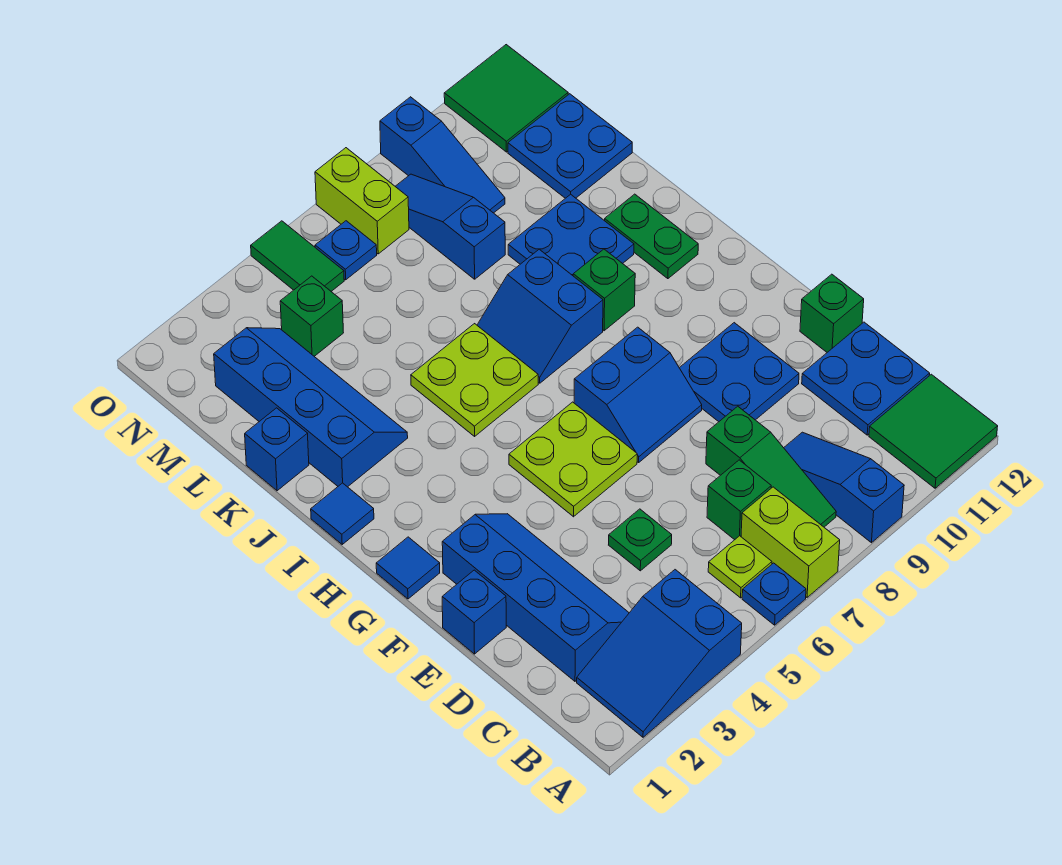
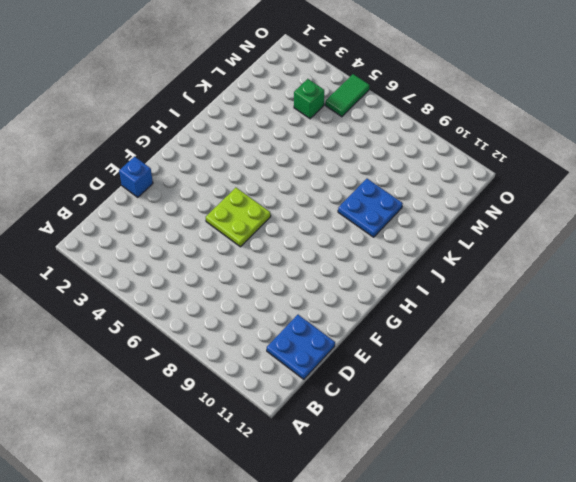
none -> blue slope A2:B4 level 1 top 4
none -> blue plate A6 level 1
none -> lime brick A7:B7 level 1
none -> blue slope A9:C9 level 1 top A

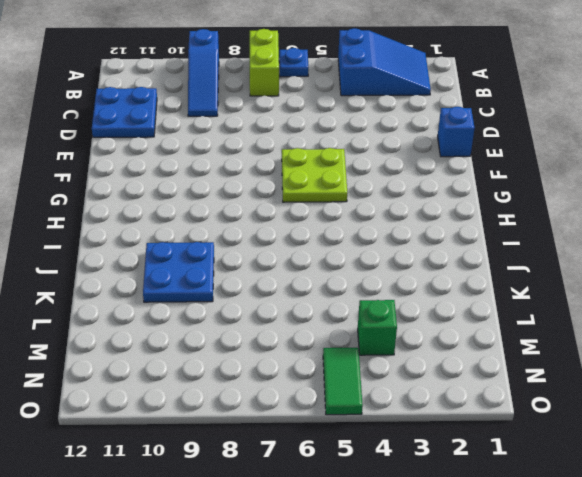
none -> green tile A11:B12 level 1
none -> lime plate B6 level 1
none -> green slope B8:D8 level 1 top D
none -> blue slope C2:F3 level 1 top 2

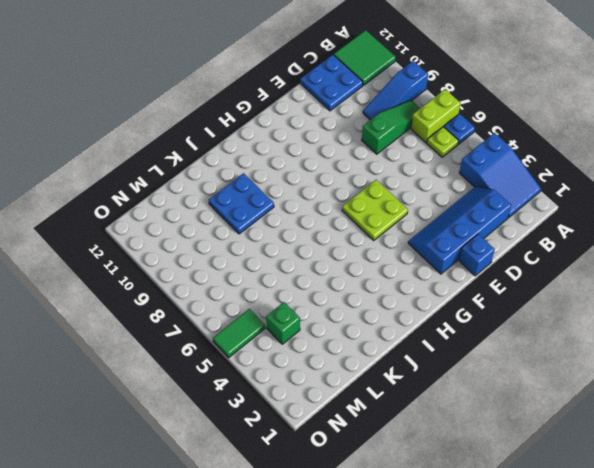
none -> green brick C7 level 1
none -> green plate D5 level 1
none -> blue plate E9:F10 level 1
none -> green brick E12 level 1

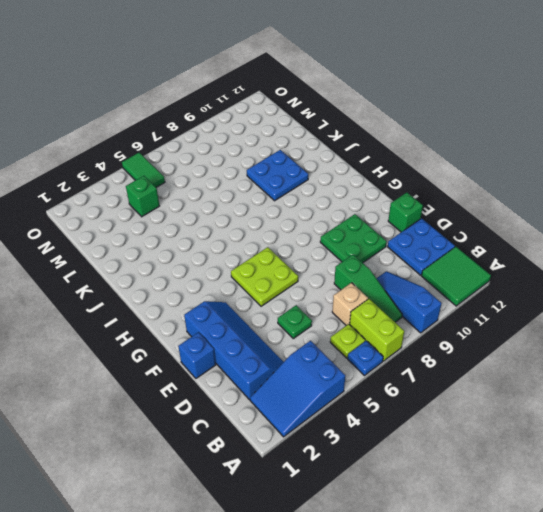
tan brick C7 level 1 -> green brick C7 level 1
green plate E9:F10 level 1 -> blue plate E9:F10 level 1
none -> blue slope F7:G8 level 1 top G
none -> blue tile G1 level 1
none -> blue tile I1 level 1
none -> lime plate I5:J6 level 1

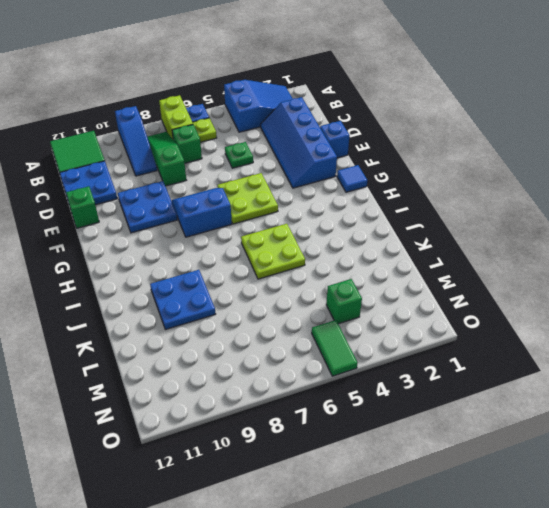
none -> blue tile I1 level 1
none -> blue slope I7:J8 level 1 top 8
none -> green brick I9 level 1
none -> green plate I11:J11 level 1

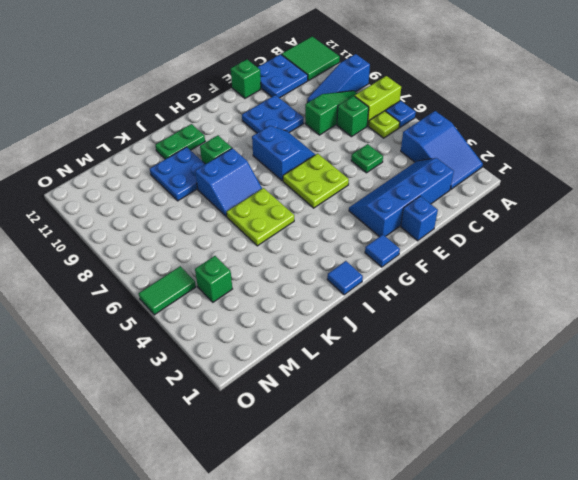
none -> blue slope J2:M3 level 1 top 2
none -> blue brick K1 level 1
none -> blue slope L8:N8 level 1 top L
none -> blue plate L11:M12 level 1

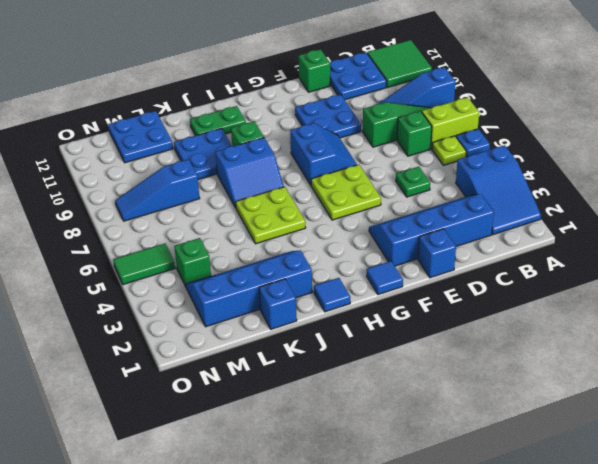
none -> blue slope M9:O9 level 1 top O
none -> blue plate N6 level 1
none -> lime brick N7:O7 level 1
none -> green tile N11:O12 level 1

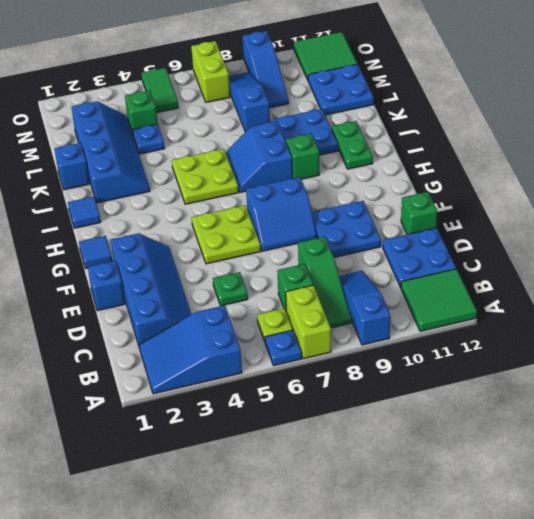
blue plate L4 level 1 -> blue plate N6 level 1

